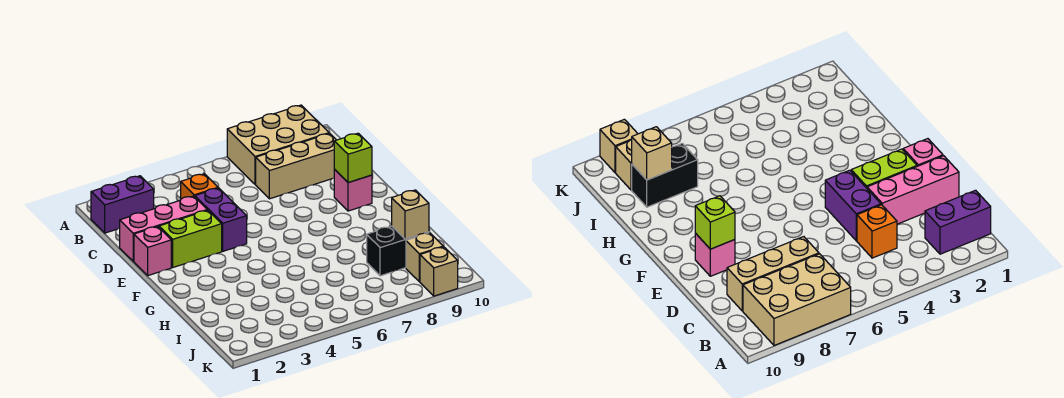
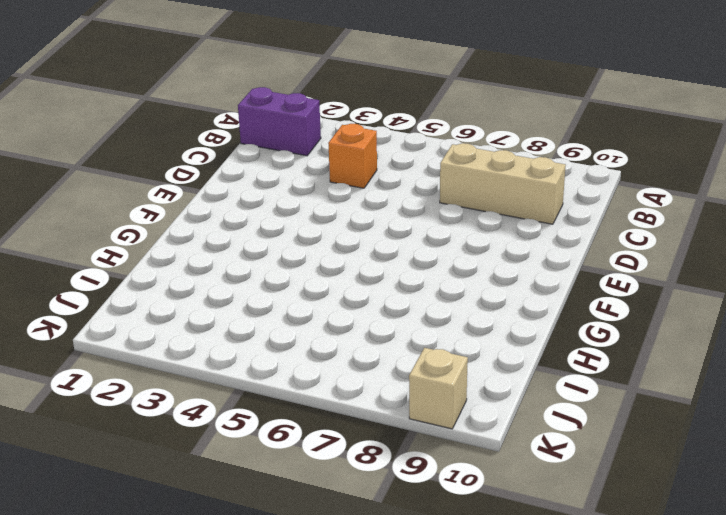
none -> tan brick A7:B9 level 1
none -> pink brick D1:D3 level 1
none -> purple brick D4:E4 level 1

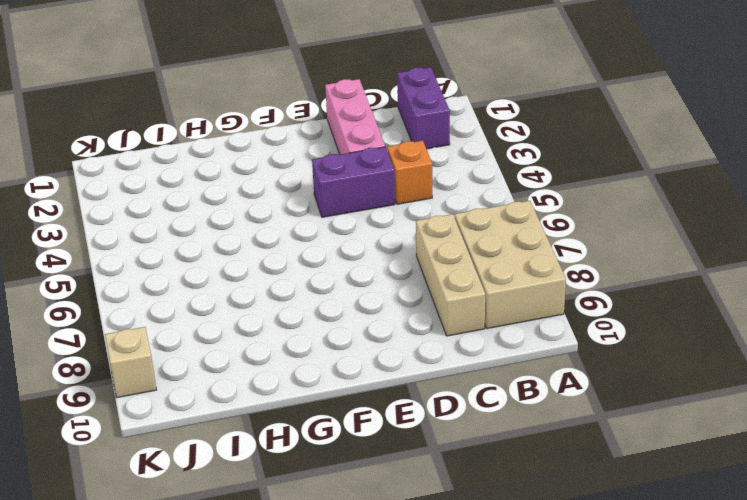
none -> pink brick E1 level 1
none -> lime brick E2:E3 level 1
none -> pink brick E9 level 1

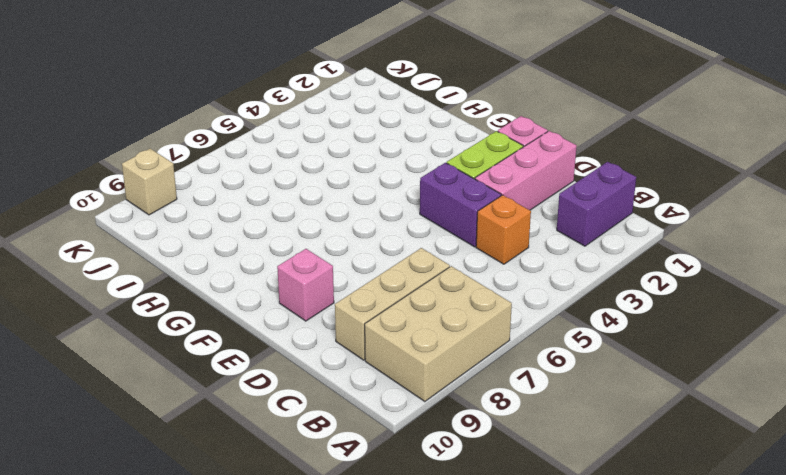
none -> black brick I8:I9 level 1
none -> tan brick J9 level 1
none -> lime brick E9 level 2

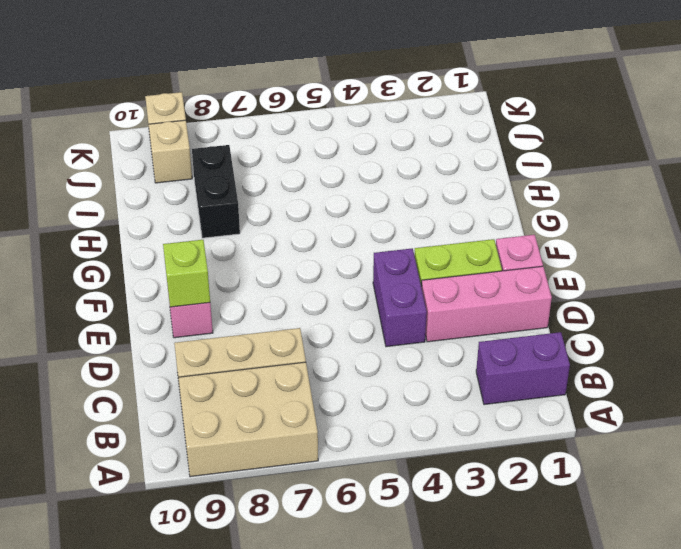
black brick H8:I8 level 1 -> black brick I8:I9 level 1
none -> orange brick C4 level 1
none -> tan brick I9 level 2

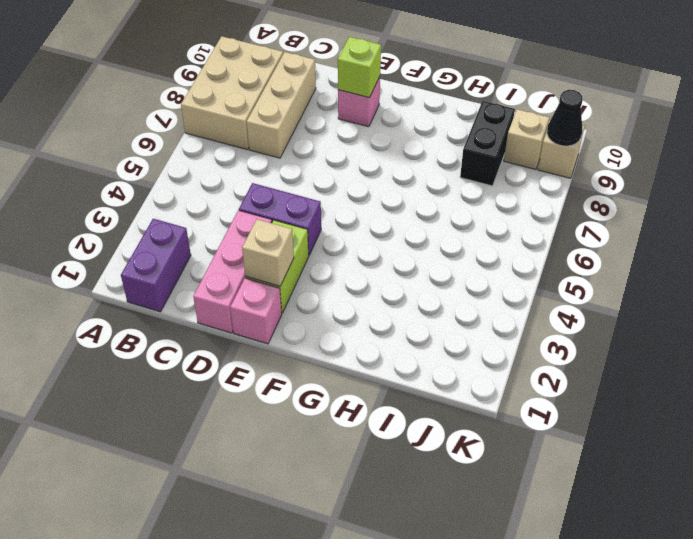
tan brick E2 level 2 -> tan brick I9 level 2
black cone K9 level 2 -> none
none -> orange brick C4 level 1

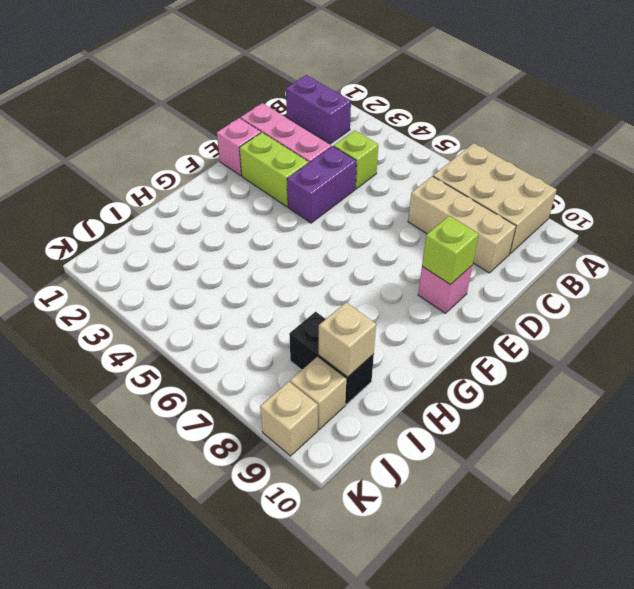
lime brick C4 level 1 -> orange brick C4 level 1

